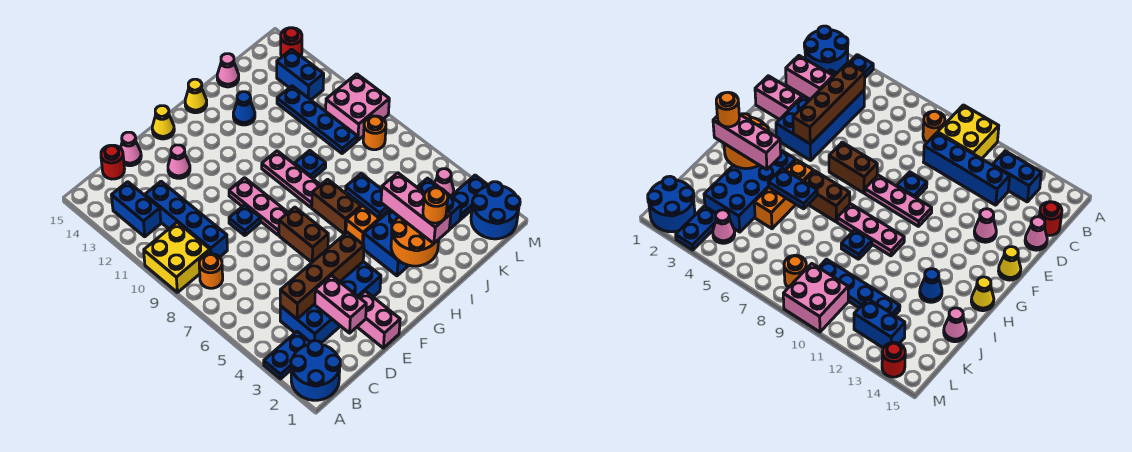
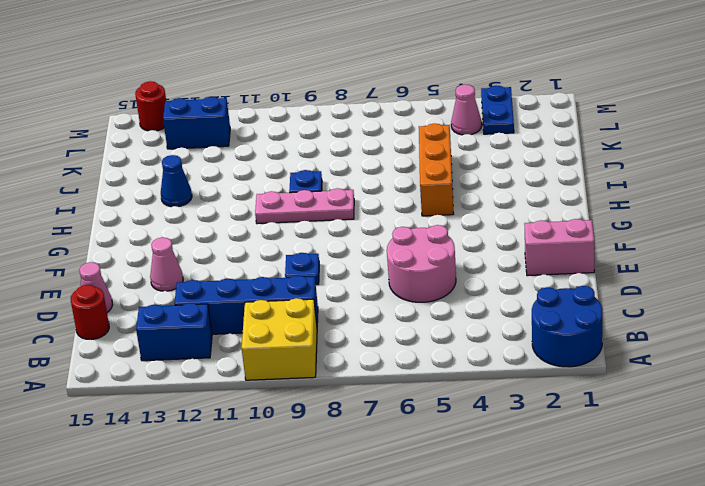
pink round brick D5:E6 level 1 -> none
none -> blue plate A3:B3 level 1
none -> orange round brick B8 level 1
none -> blue brick C3:F4 level 1
none -> brown brick F6:F7 level 1

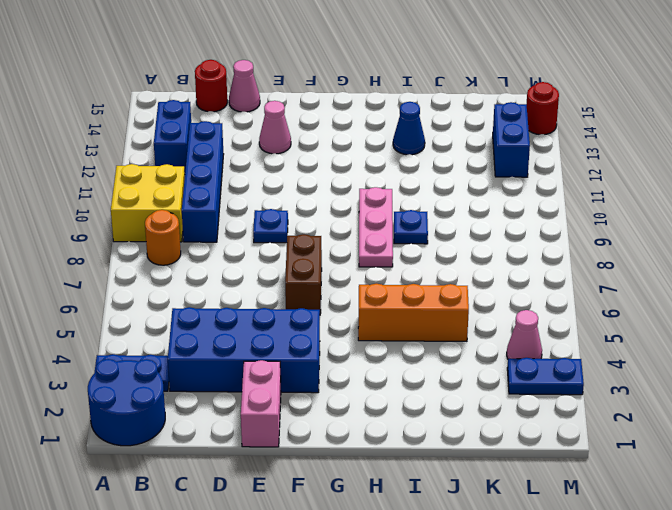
none -> pink plate F8:F10 level 1
none -> yellow cone F15 level 1
none -> blue brick H3:K4 level 1
none -> brown brick H6:H7 level 1

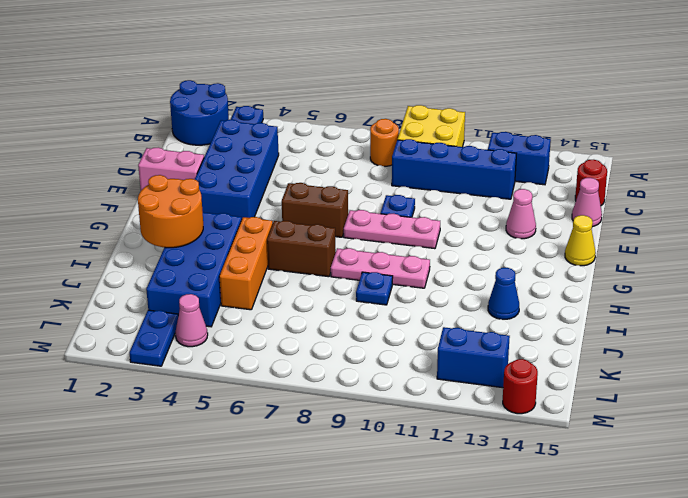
none -> yellow cone H15 level 1
none -> pink cone J15 level 1
none -> blue plate K9:K12 level 1
none -> blue round brick L1:M2 level 1

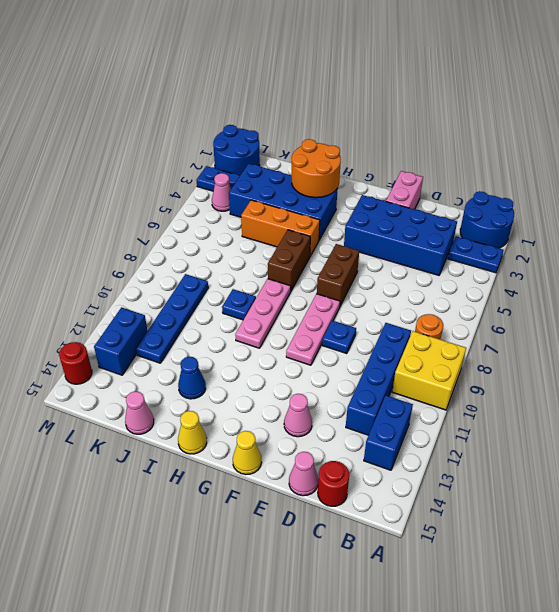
none -> orange round brick L8 level 1
none -> pink brick L9:M10 level 1
none -> brown brick C4:F4 level 2
none -> pink brick D2:D3 level 2

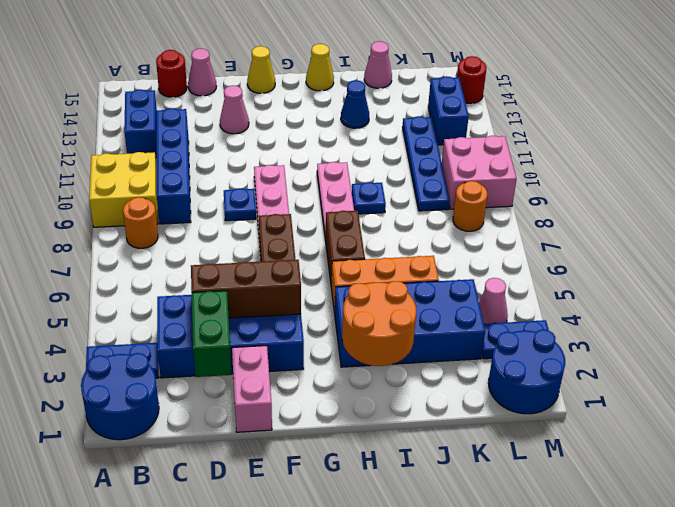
green brick D2:D3 level 2 -> pink brick D2:D3 level 2
brown brick D4:F4 level 2 -> brown brick C4:F4 level 2
none -> blue plate I5:I6 level 2
none -> pink brick I2:I4 level 3
none -> orange round brick I2 level 4

